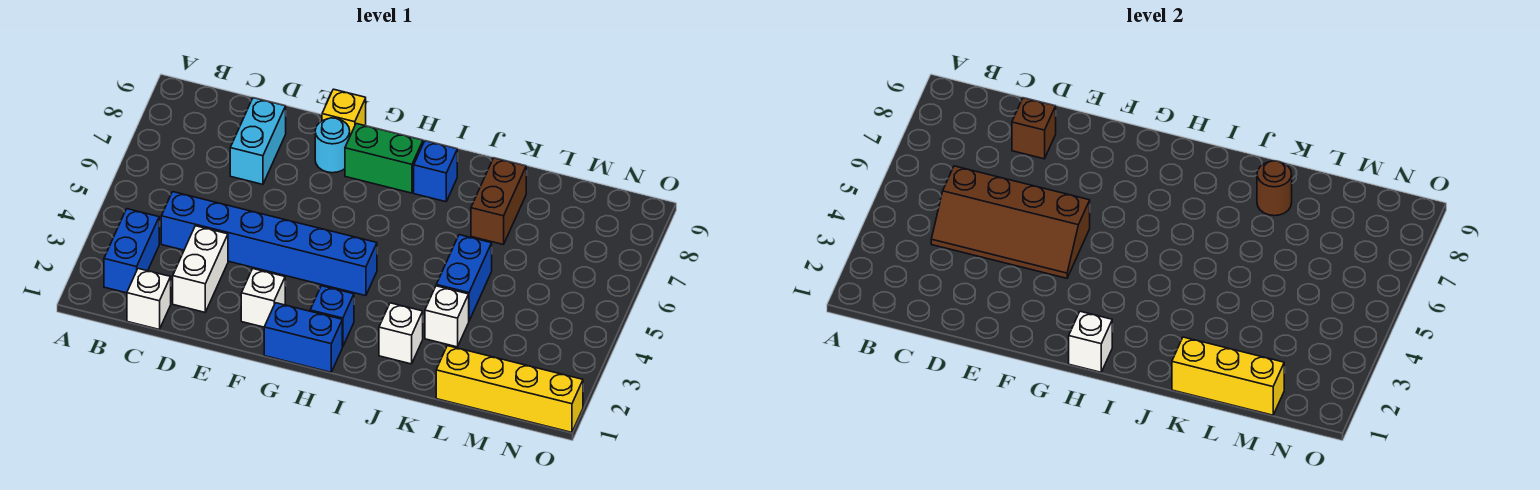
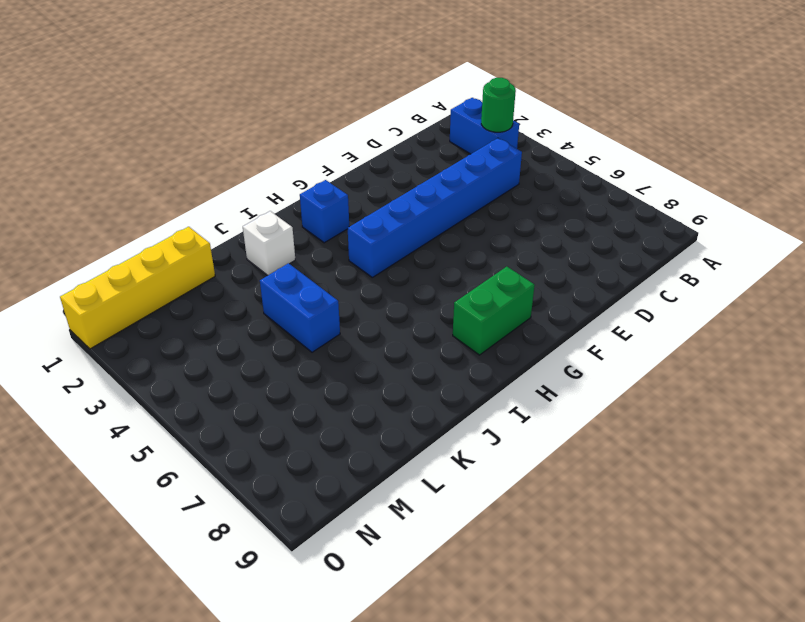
green round brick B3 level 2 -> none
none -> white brick C1 level 1
none -> white brick D2:D3 level 1
none -> cyan brick D7:D8 level 1

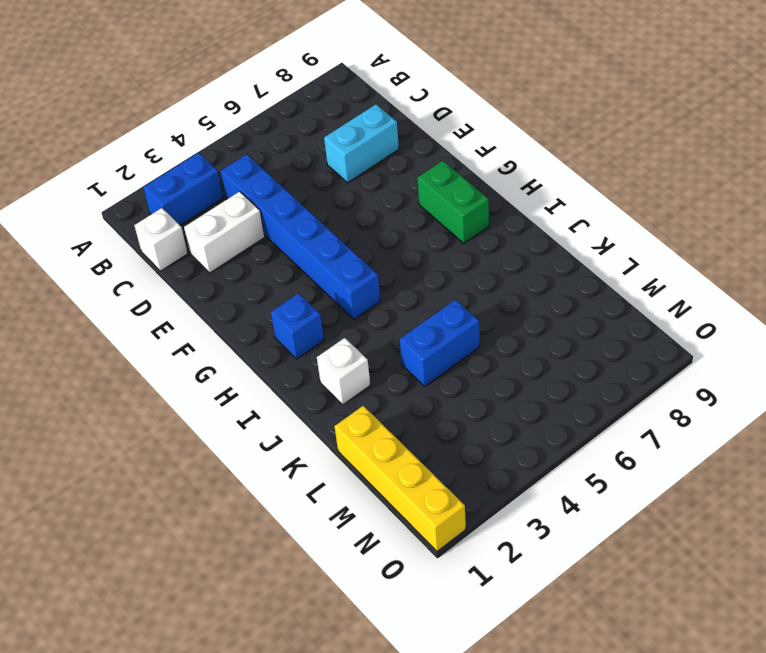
none -> white brick F2 level 1
none -> cyan round brick F8 level 1
none -> yellow brick F9 level 1

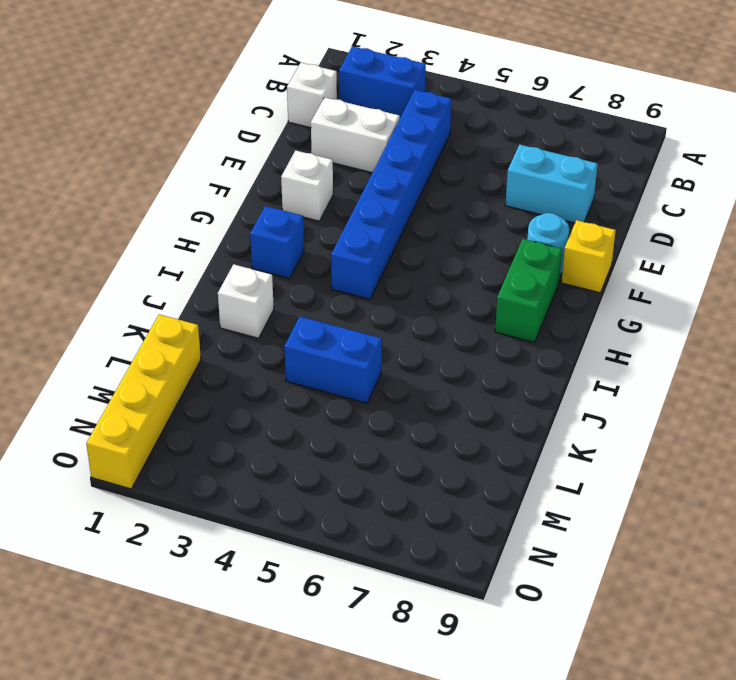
none -> blue brick G1:H1 level 1
none -> blue brick I8 level 1
none -> white brick K3 level 1

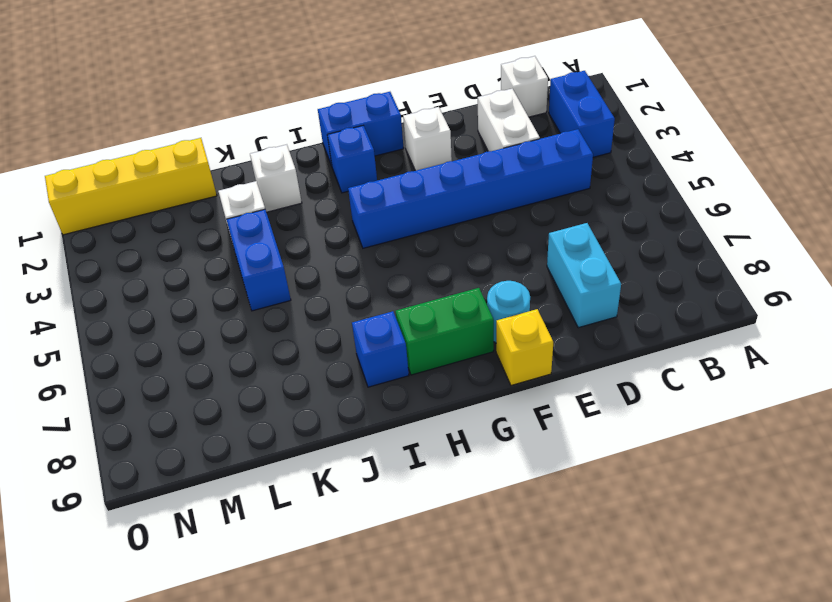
none -> brown brick K7:K8 level 1
none -> brown slope C4:F5 level 2 top 5
none -> brown brick D8 level 2

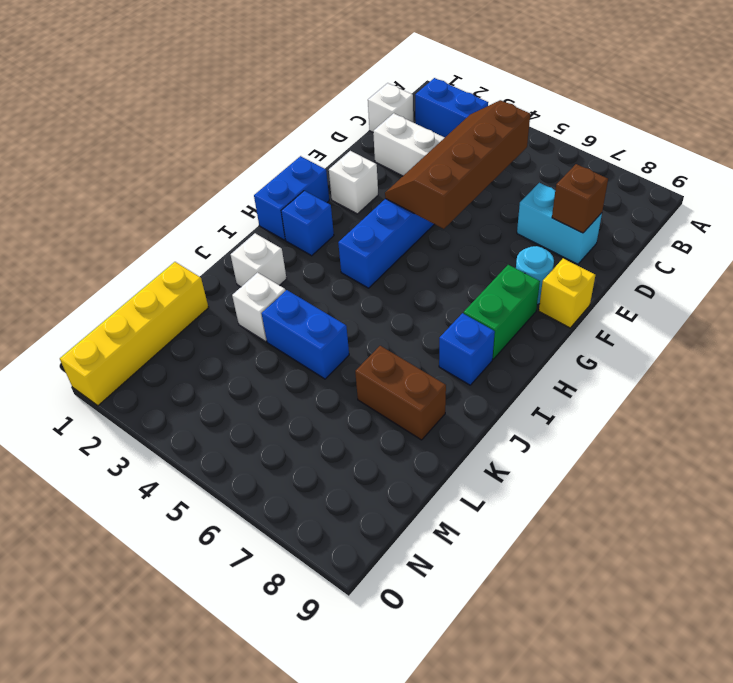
none -> white brick H1 level 2
none -> yellow brick K1:M1 level 2
none -> brown round brick K8 level 2

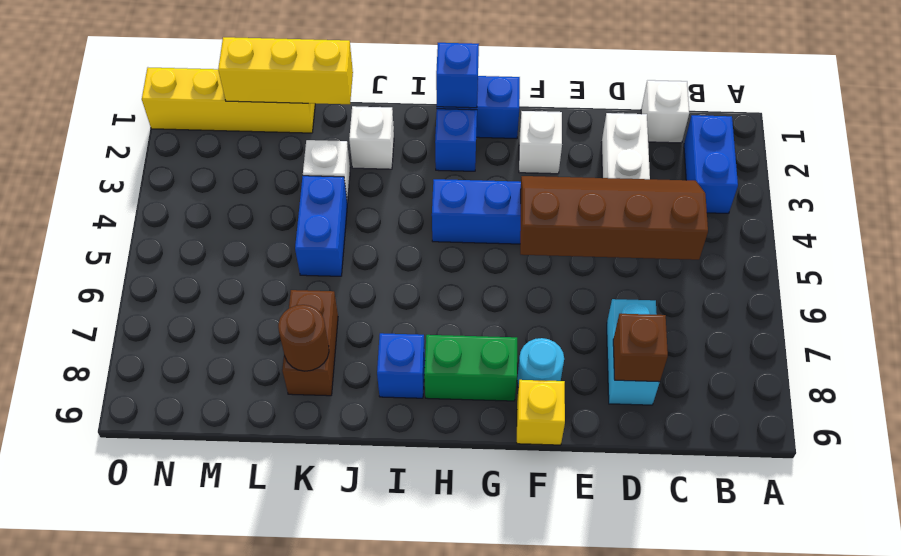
blue brick H1 level 2 -> white brick H1 level 2

